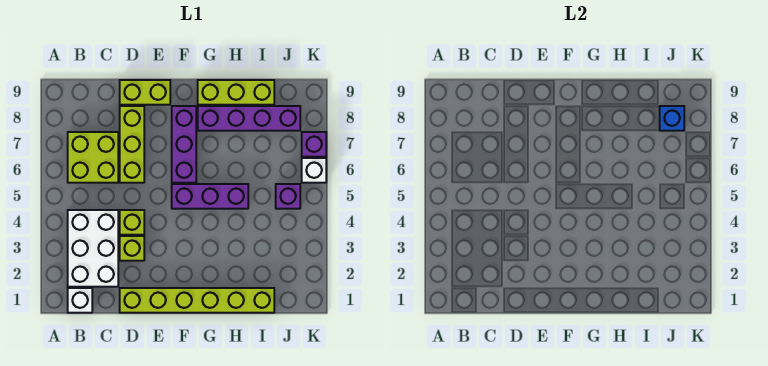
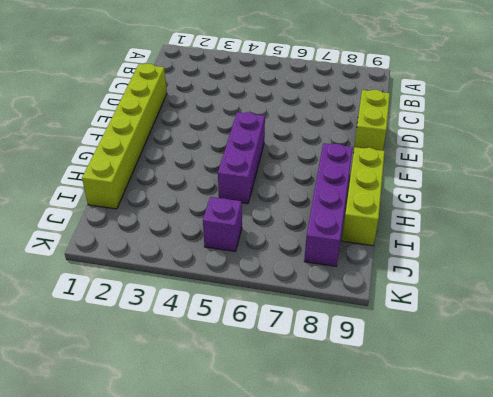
none -> white brick B1 level 1
none -> white brick B2:C4 level 1
none -> lime brick B6:C7 level 1

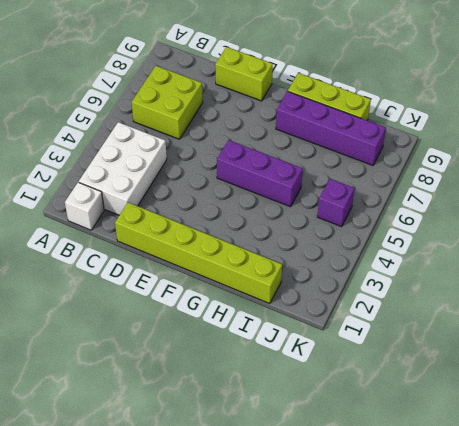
none -> lime brick D3 level 1
none -> lime brick D4 level 1
none -> lime brick D6:D8 level 1

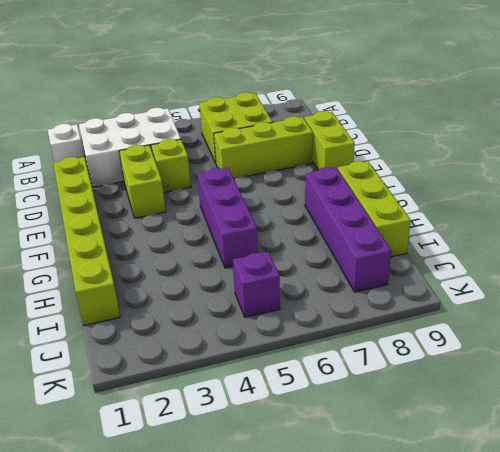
lime brick D3:E3 level 1 -> lime brick D3 level 1
none -> purple brick F6:F8 level 1
none -> white brick K6 level 1
none -> purple brick K7 level 1

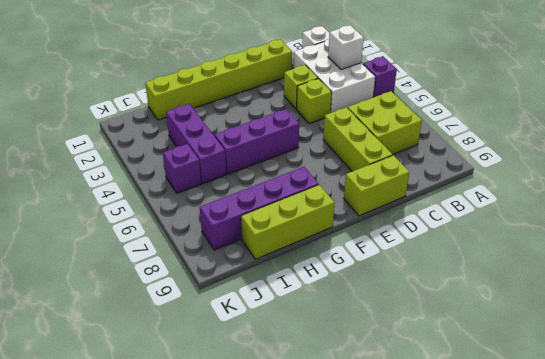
purple brick A4 level 1 -> purple brick K7 level 1
white brick B3 level 2 -> white brick K6 level 1
purple brick I3:I5 level 1 -> purple brick F6:F8 level 1
none -> blue brick J8 level 2

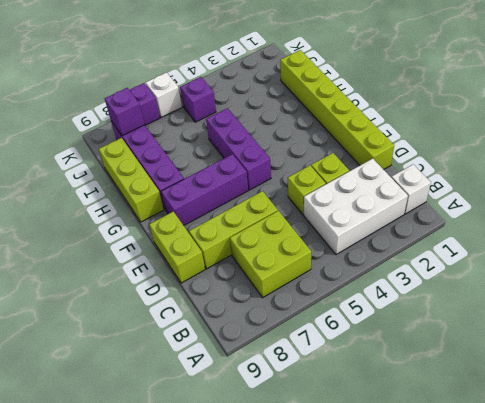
purple brick J8 level 2 -> blue brick J8 level 2

